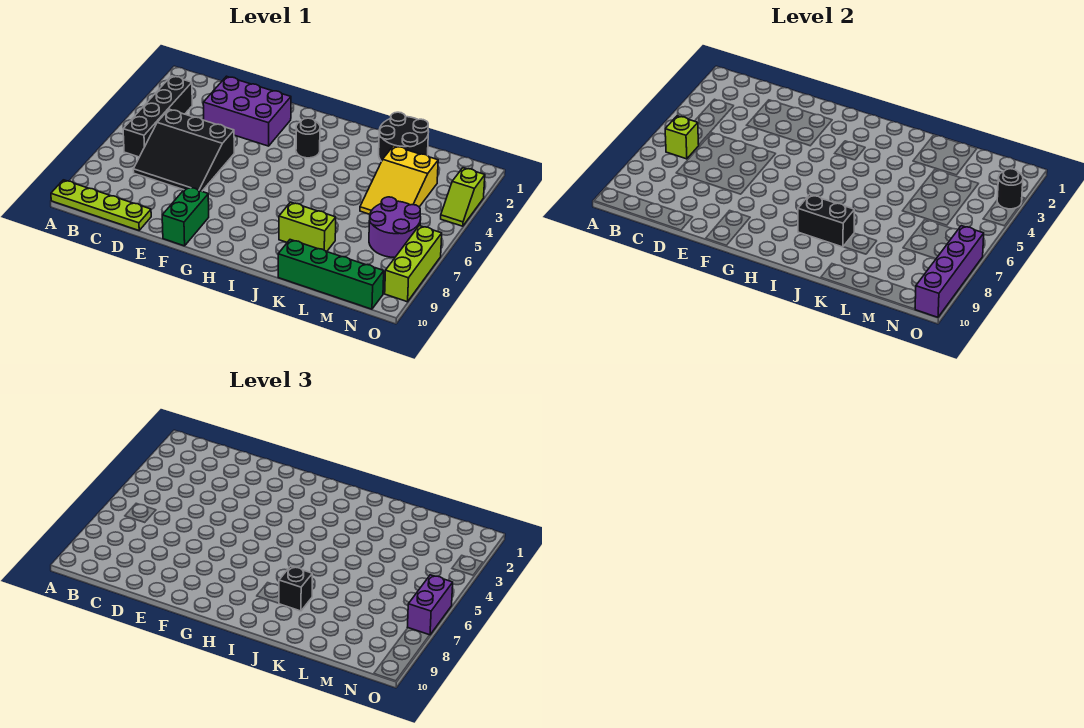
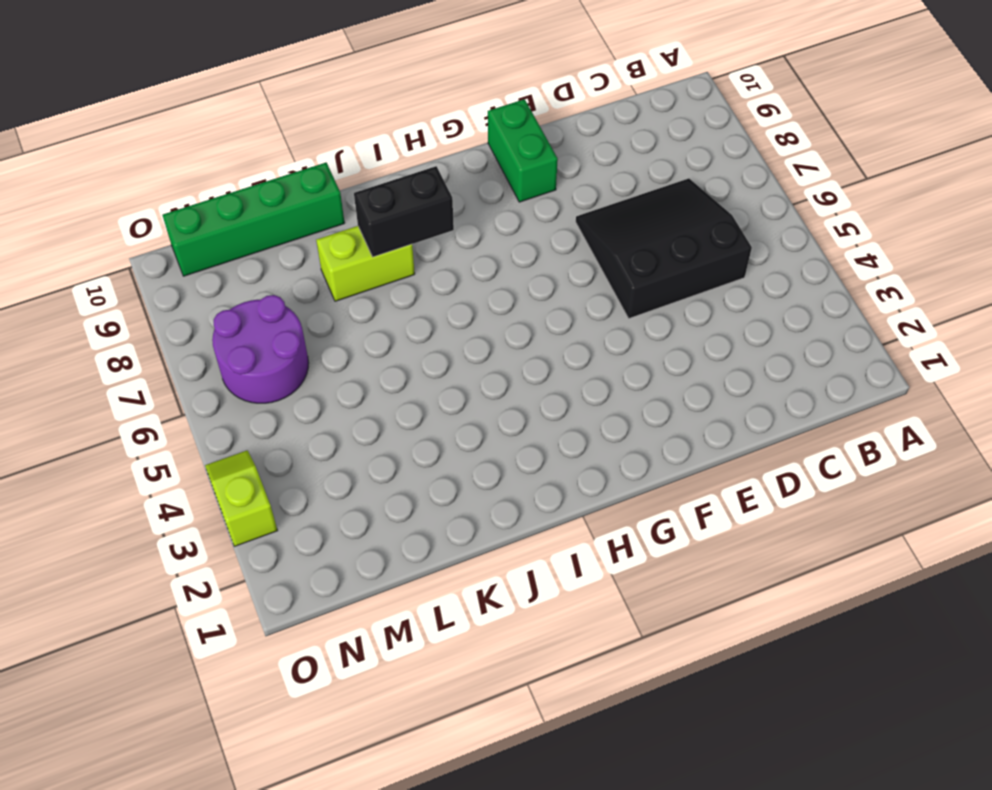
none -> lime plate A10:D10 level 1
none -> black brick B3:B6 level 1
none -> purple brick D2:F3 level 1

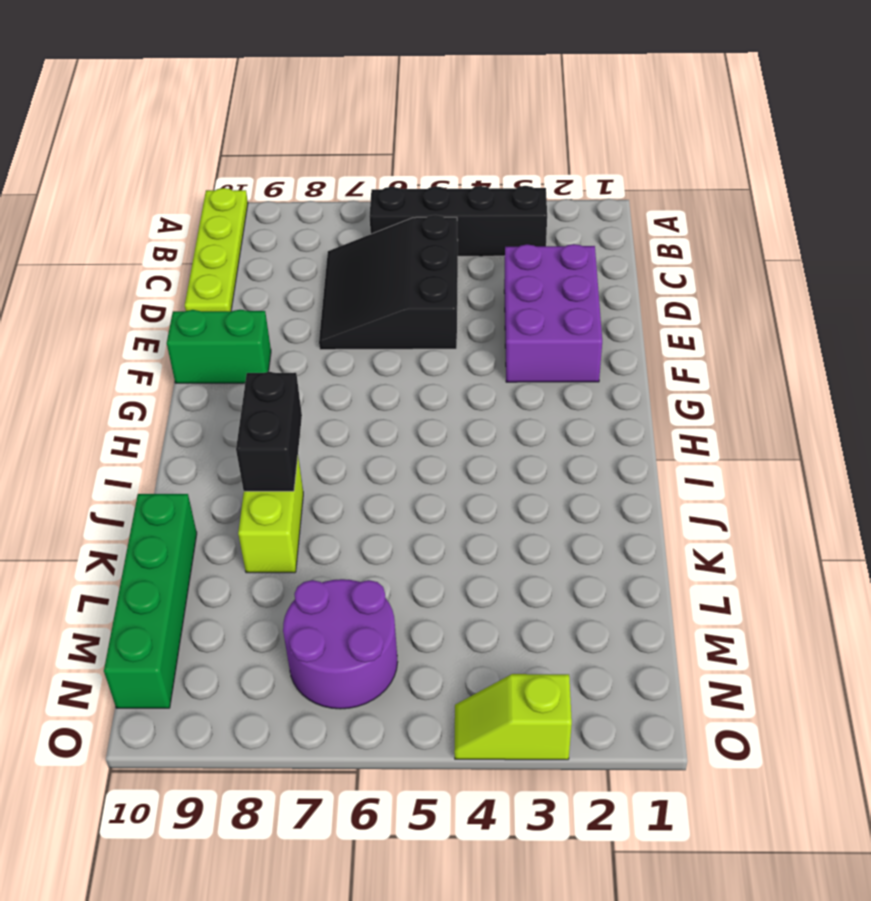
none -> black round brick H3 level 1
none -> black round brick K1:L2 level 1
none -> yellow slope L3:M5 level 1 top 3

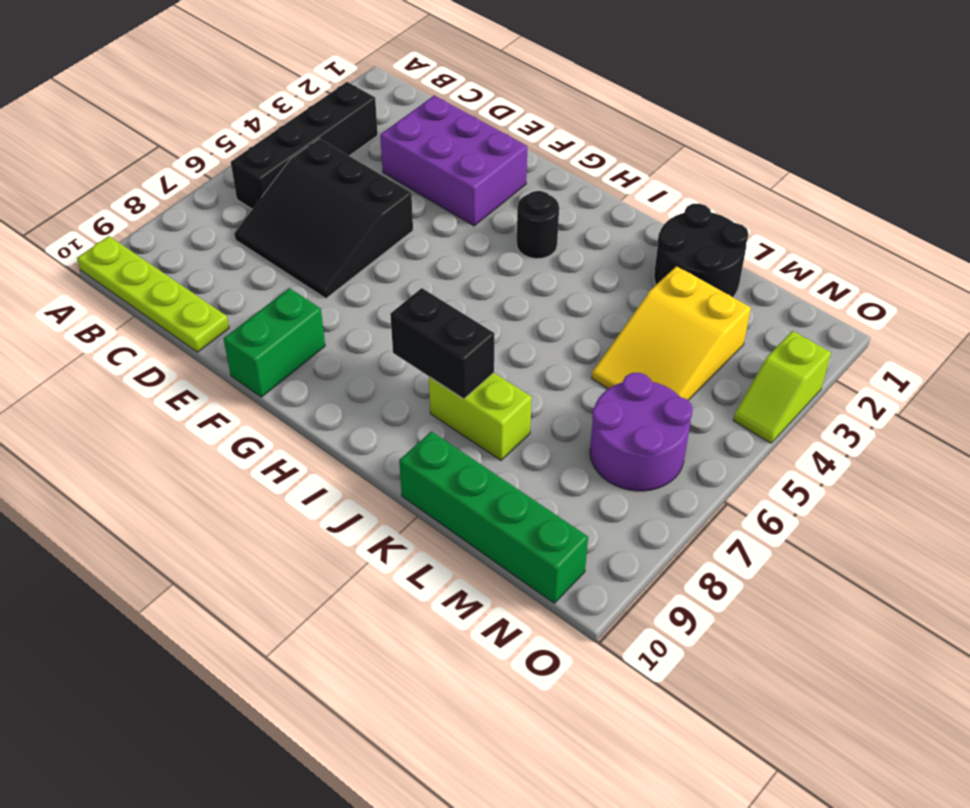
none -> lime brick O7:O9 level 1
none -> lime brick B6 level 2
none -> black round brick O3 level 2

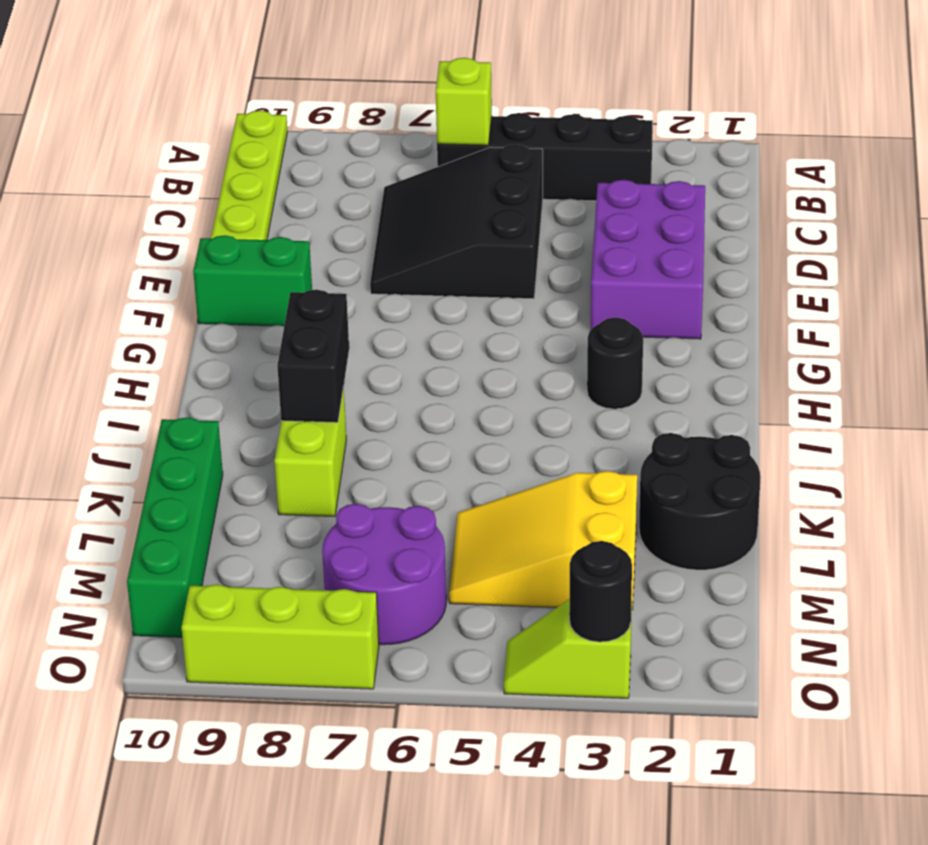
none -> purple brick O7:O10 level 2
none -> black brick J8 level 3
none -> purple brick O6:O7 level 3

